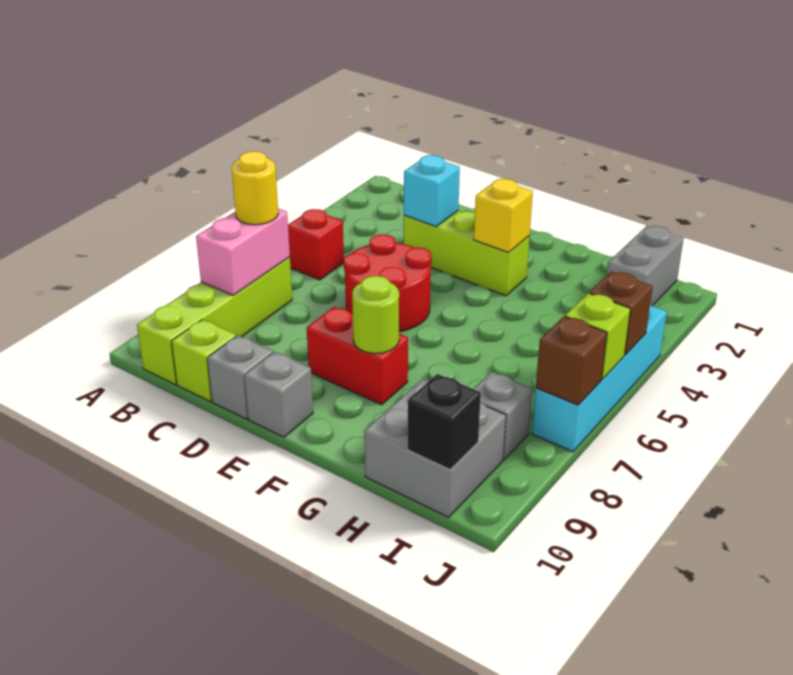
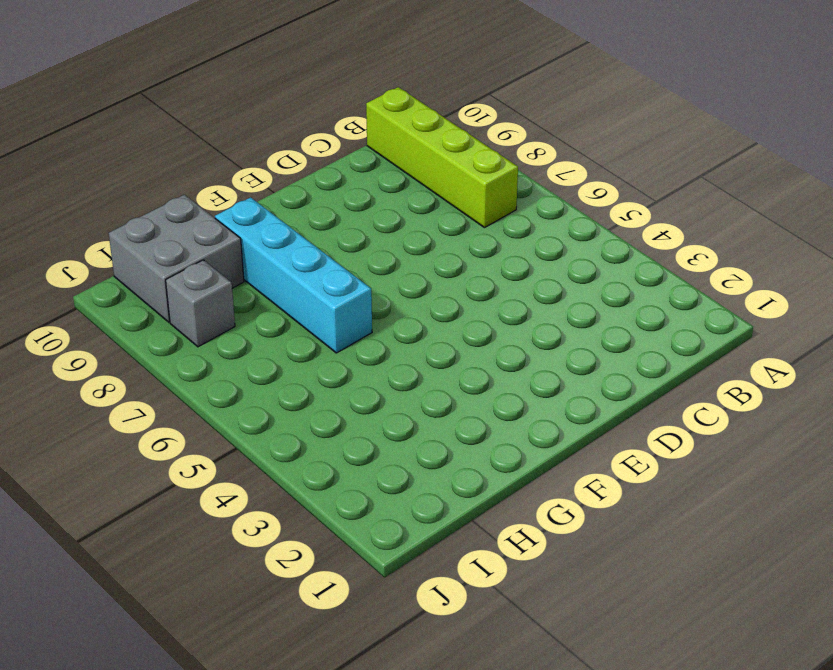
cyan brick G6:G9 level 1 -> cyan brick J4:J7 level 1
none -> red brick B5 level 1
none -> lime brick C10 level 1
none -> lime brick D3:F3 level 1

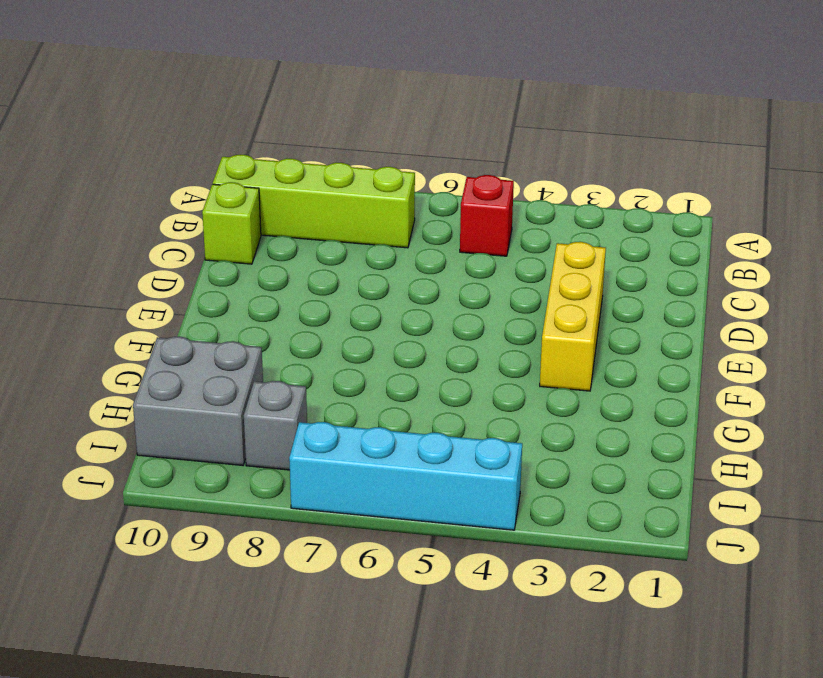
yellow brick D3:F3 level 1 -> lime brick D3:F3 level 1
none -> red round brick D5:E6 level 1
none -> grey brick D10 level 1
none -> red brick E8:F8 level 1

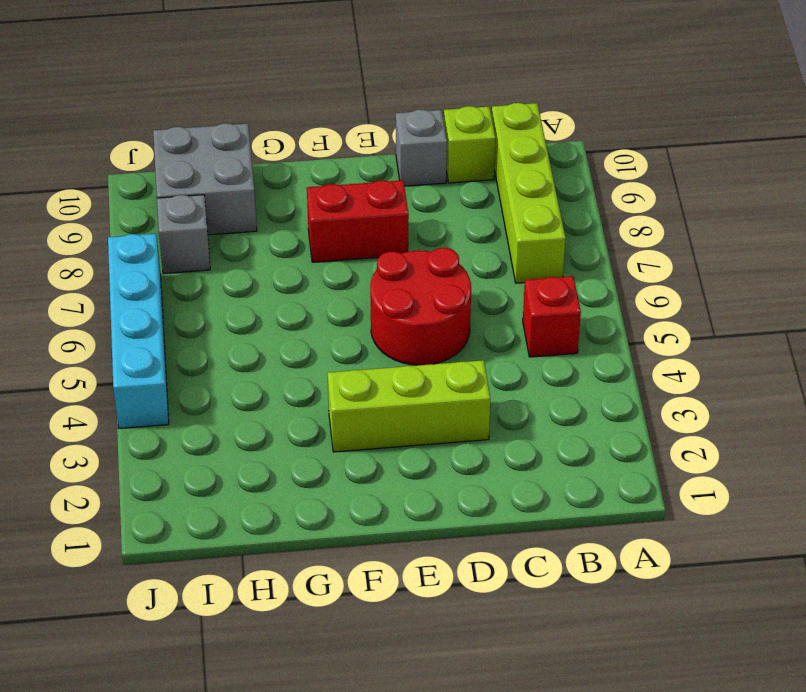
none -> grey brick E10 level 1
none -> grey brick I1:I2 level 1
none -> pink brick B7:B8 level 2

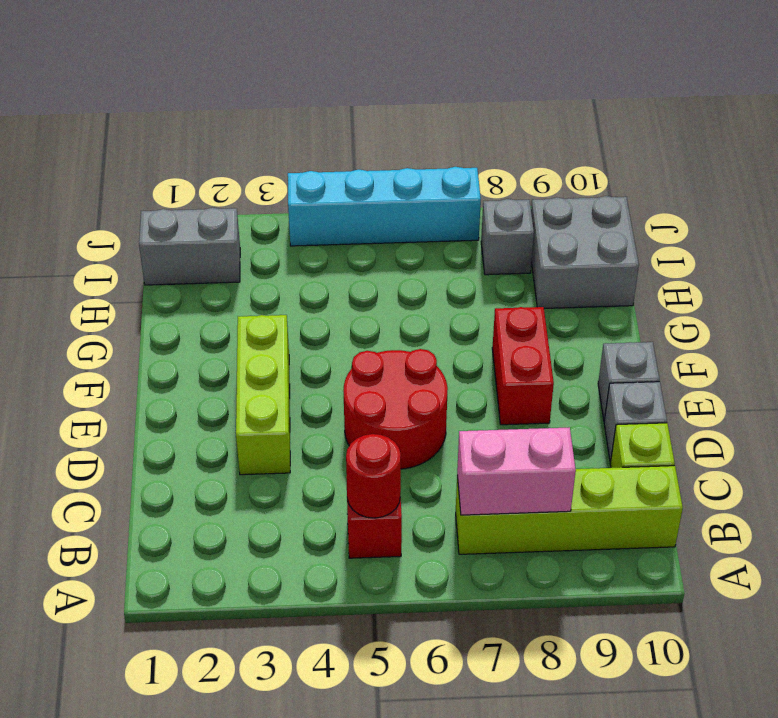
red round brick B5 level 2 -> none
none -> cyan brick D3 level 2
none -> yellow brick F3 level 2
none -> lime round brick F8 level 2

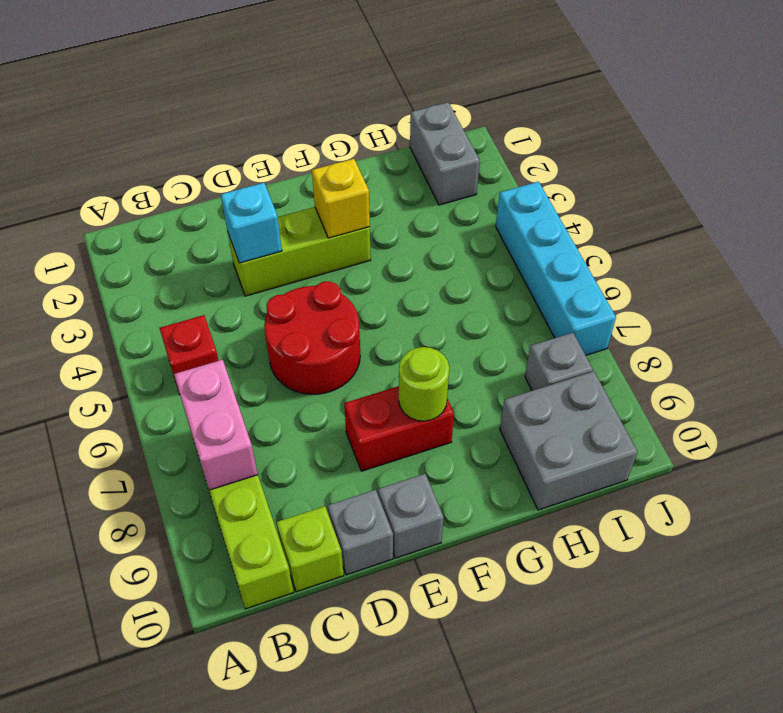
none -> black brick I10 level 2
none -> brown brick J5 level 2
none -> lime brick J6 level 2

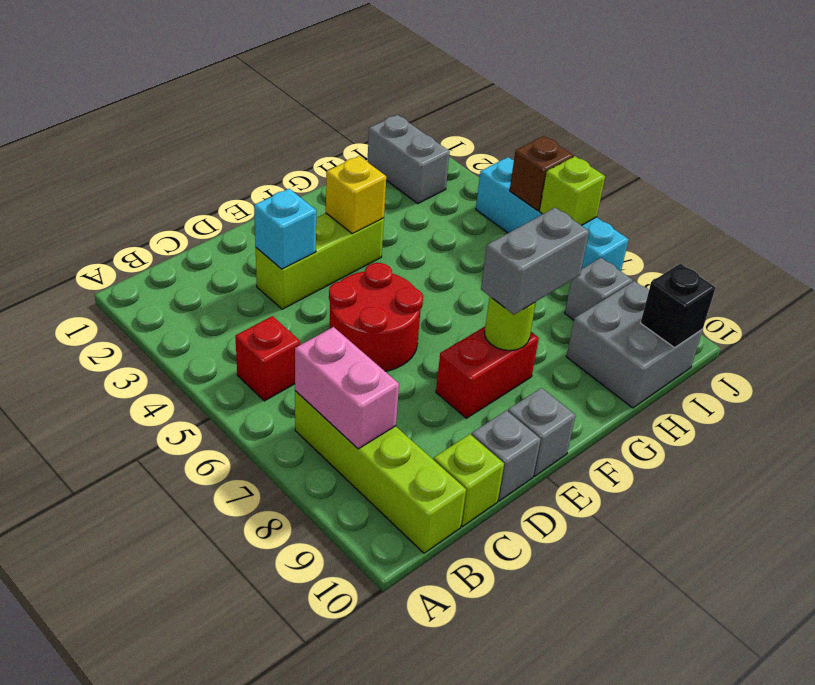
grey brick F8:G8 level 3 -> none
none -> brown brick J7 level 2
none -> yellow round brick B7 level 3

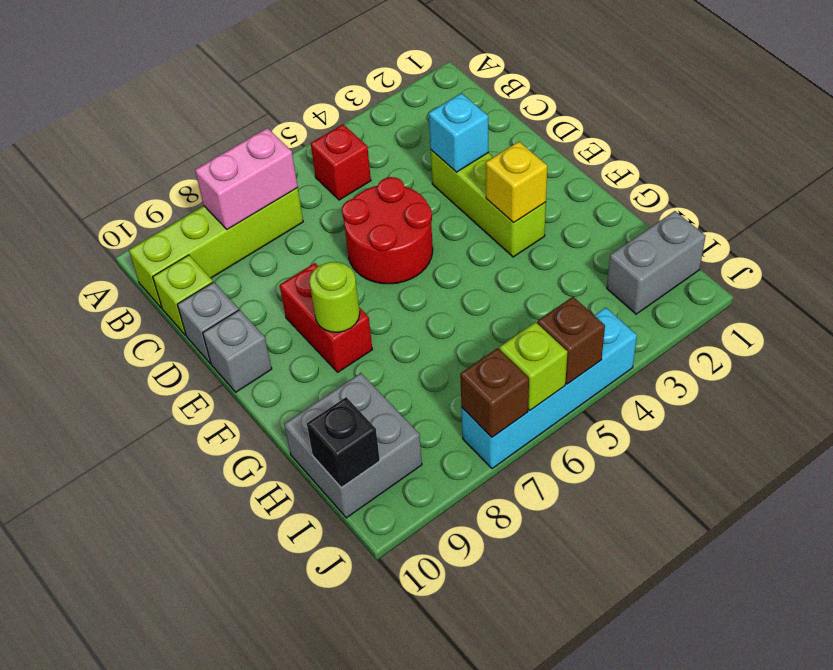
none -> grey brick I8 level 1
none -> yellow round brick B7 level 3

